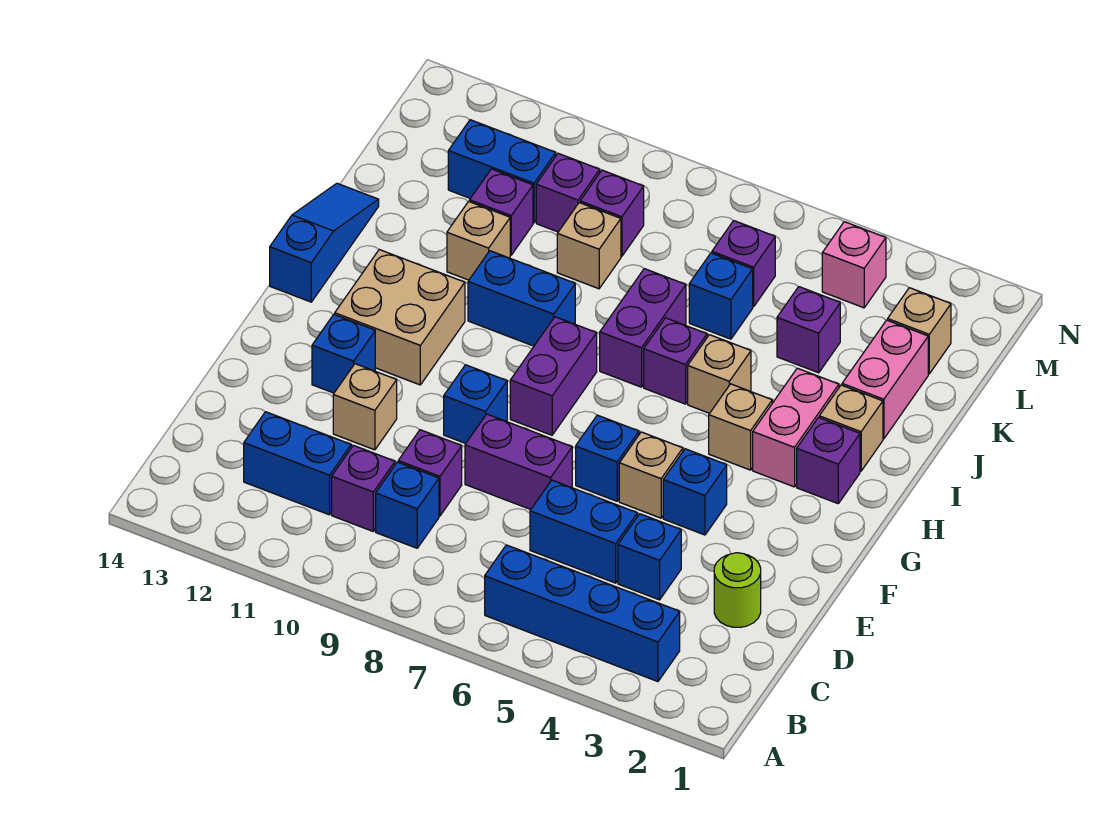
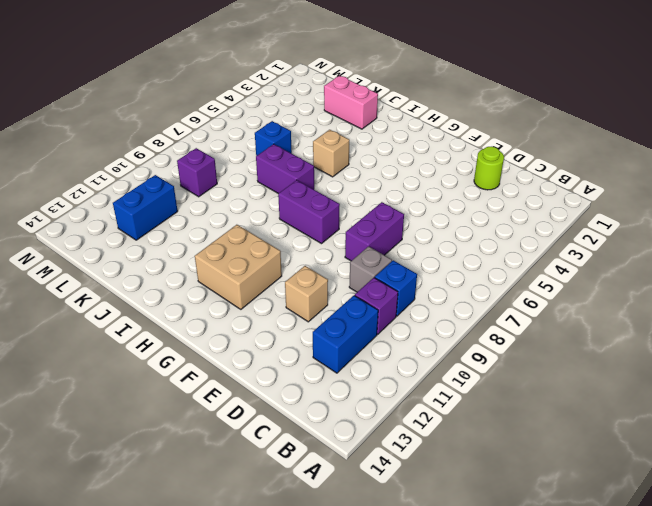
grey brick D9 level 1 -> purple brick D9 level 1
none -> blue brick B3:B6 level 1
none -> blue brick D4 level 1
none -> blue brick D5:D6 level 1
none -> blue brick F4 level 1

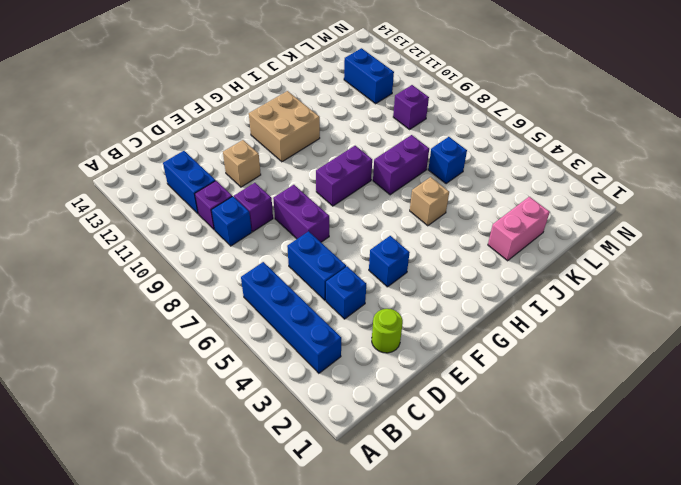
none -> tan brick F5 level 1
none -> blue brick F6 level 1
none -> blue brick F9 level 1
none -> blue brick F12 level 1

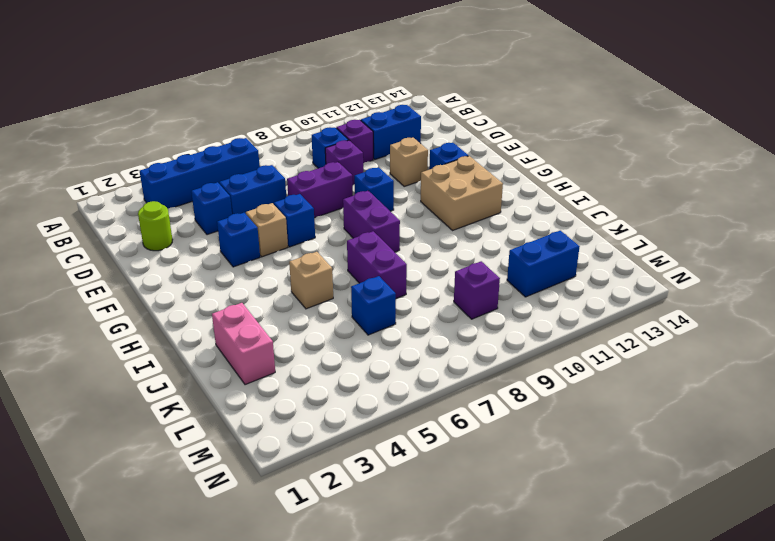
none -> purple brick H2 level 1
none -> pink brick H3:I3 level 1
none -> tan brick H4 level 1
none -> blue slope H14:J14 level 1 top H

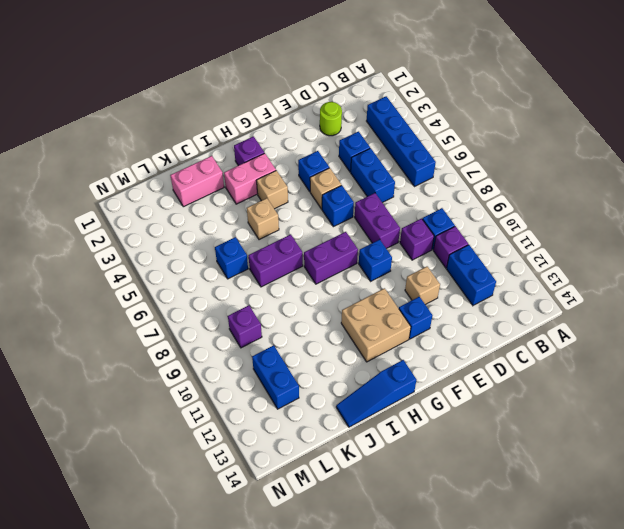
none -> tan brick I2 level 1
none -> purple brick I6 level 1
none -> blue brick I9:I10 level 1
none -> tan brick J11 level 1

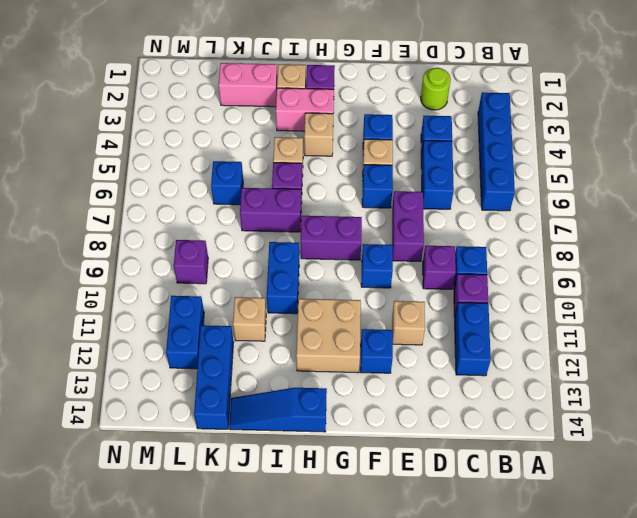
blue brick K12:K14 level 1 -> none
none -> purple brick K4 level 1
none -> tan brick K9 level 1
none -> purple brick K11 level 1
none -> tan brick L2 level 1

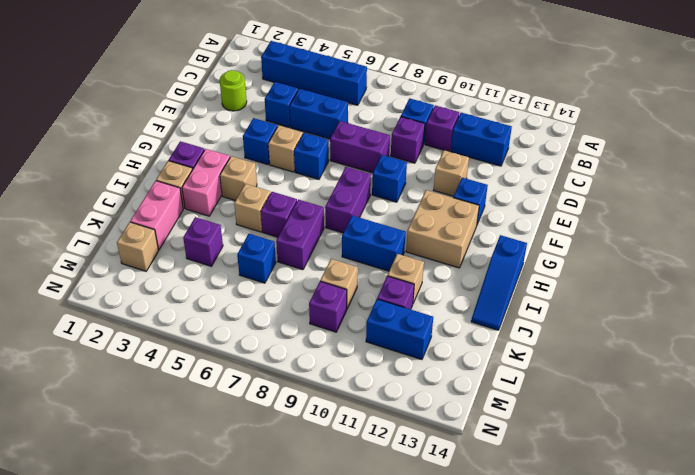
none -> purple brick L6 level 1
none -> purple brick L10 level 1
none -> pink brick M4 level 1

